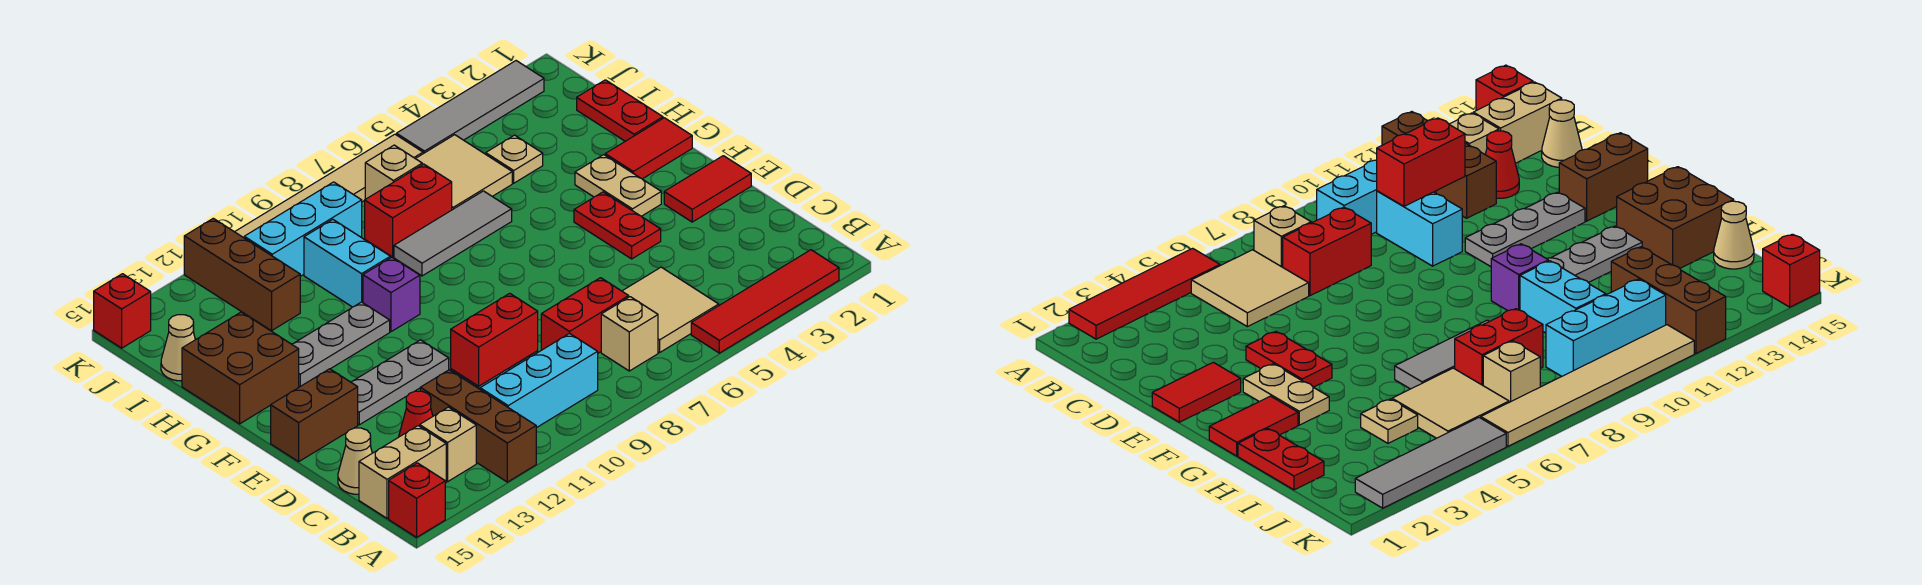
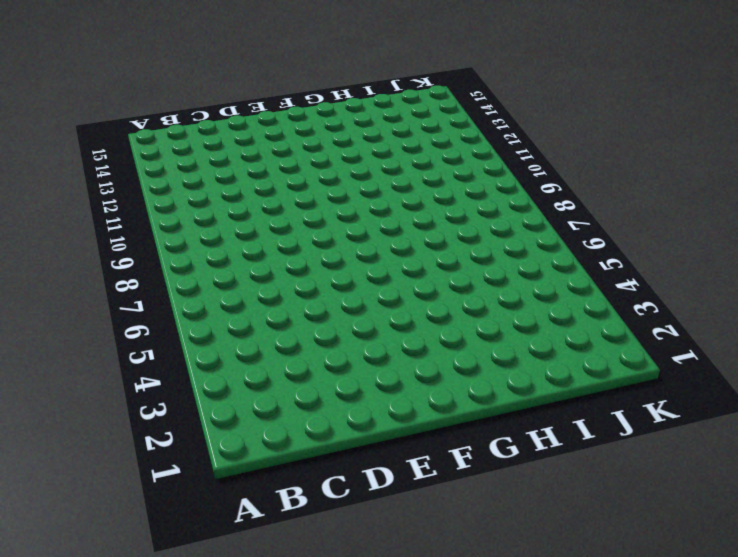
none -> red tile A2:A5 level 1
none -> brown brick A12:C12 level 1
none -> red brick A15 level 1
none -> tan tile B5:C6 level 1

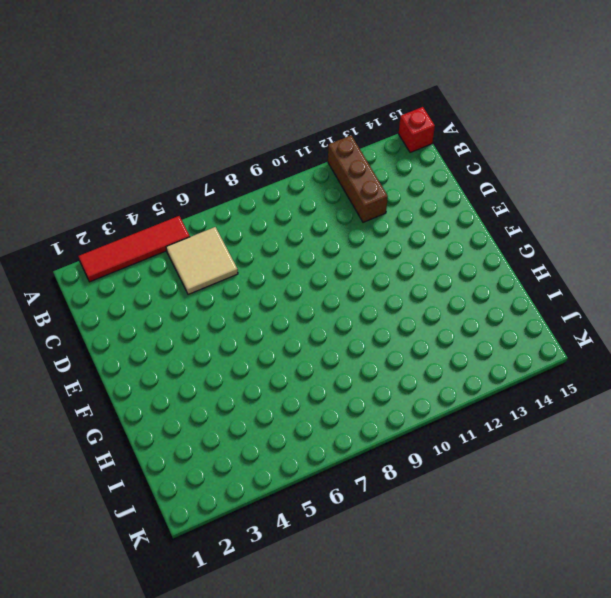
none -> tan brick B7 level 1
none -> cyan brick B9:B11 level 1
none -> tan brick B13 level 1
none -> tan brick B14:B15 level 1

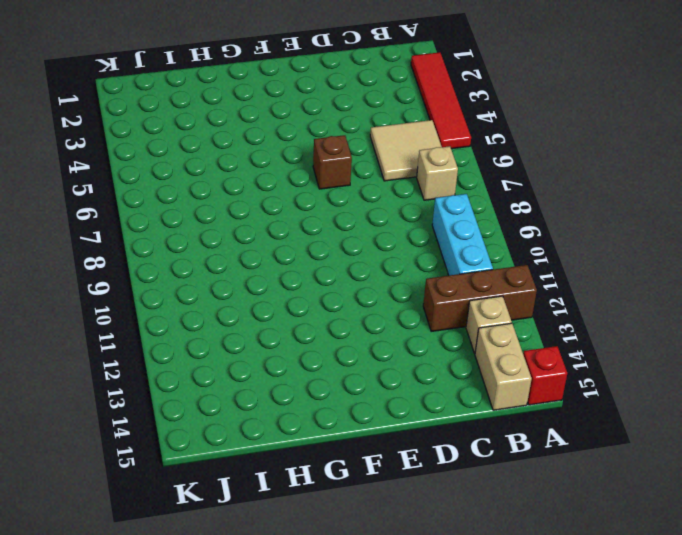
brown brick E6 level 1 -> none
none -> red brick C7:C8 level 1
none -> cyan brick C10:D10 level 1
none -> red cone C13 level 1
none -> tan cone C15 level 1

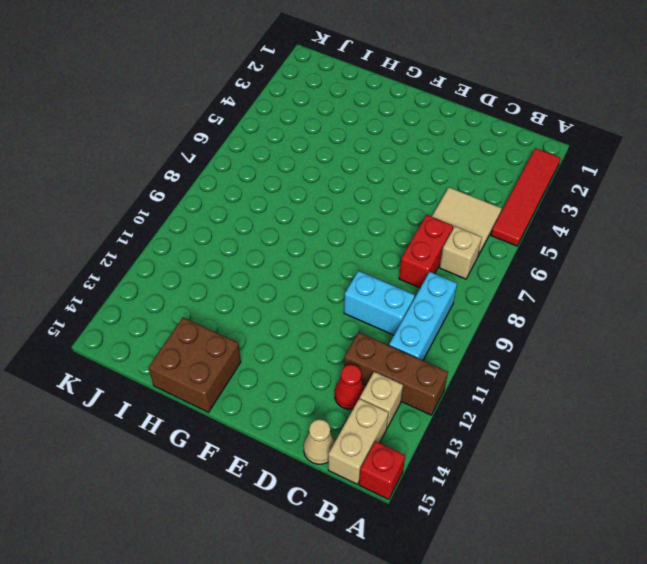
none -> red tile E1:E2 level 1
none -> red plate E4:F4 level 1
none -> grey plate E11:E13 level 1
none -> brown brick E14:E15 level 1

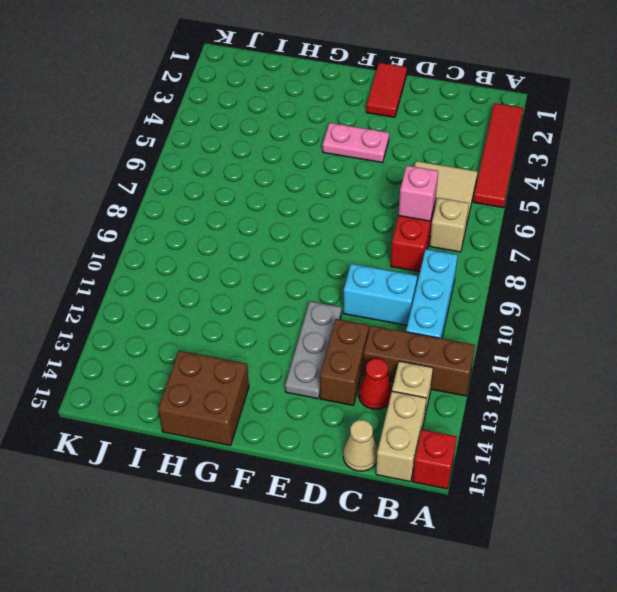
pink brick C7 level 2 -> none
brown brick D12:D13 level 1 -> brown brick E14:E15 level 1
pink plate E4:F4 level 1 -> red plate E4:F4 level 1
none -> tan plate F3:G3 level 1
none -> red tile G1:G2 level 1
none -> purple brick G10 level 1
none -> grey plate G11:G13 level 1

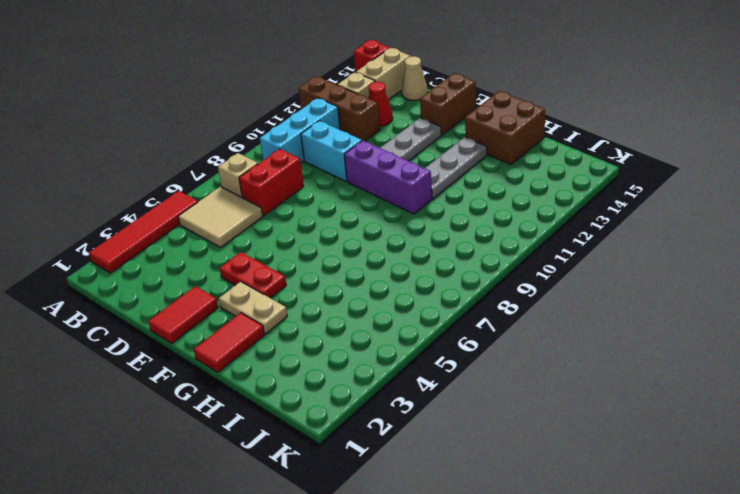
purple brick E10:G10 level 1 -> purple brick G10 level 1
none -> red plate H1:I1 level 1
none -> grey tile H6:H8 level 1
none -> cyan brick H10:I10 level 1
none -> tan plate I4 level 1

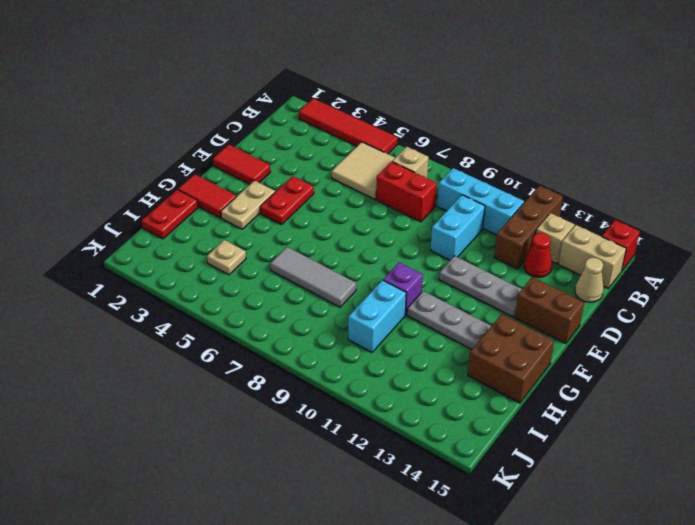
none -> tan tile I5:J6 level 1
none -> red brick I7:I8 level 1
none -> brown brick I12:K12 level 1
none -> tan cone I15 level 1

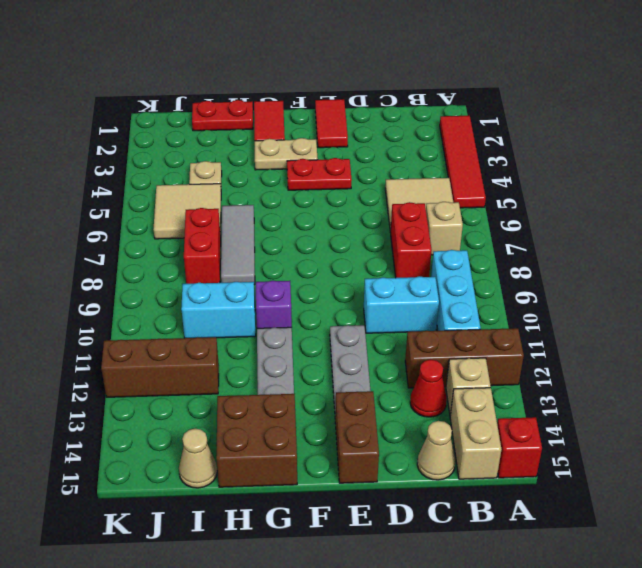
none -> tan brick J7 level 1
none -> cyan brick J9:J11 level 1
none -> grey tile K2:K5 level 1
none -> tan tile K6:K11 level 1

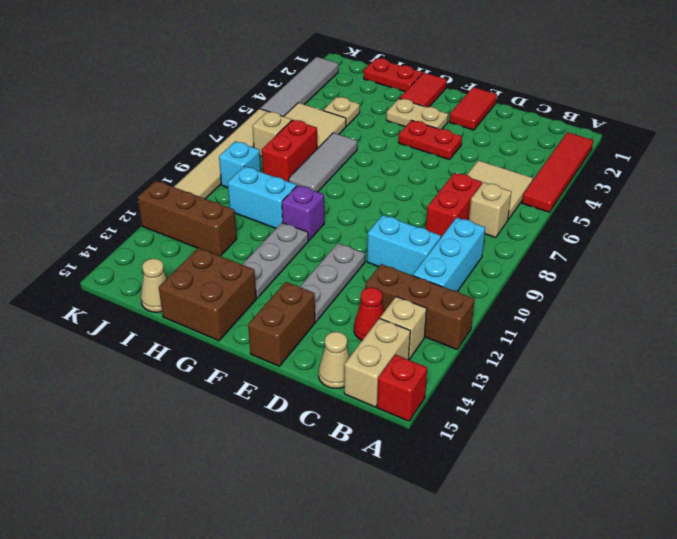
cyan brick J9 level 1 -> cyan brick J9:J11 level 1
none -> red brick K15 level 1
none -> red brick C10:C11 level 2

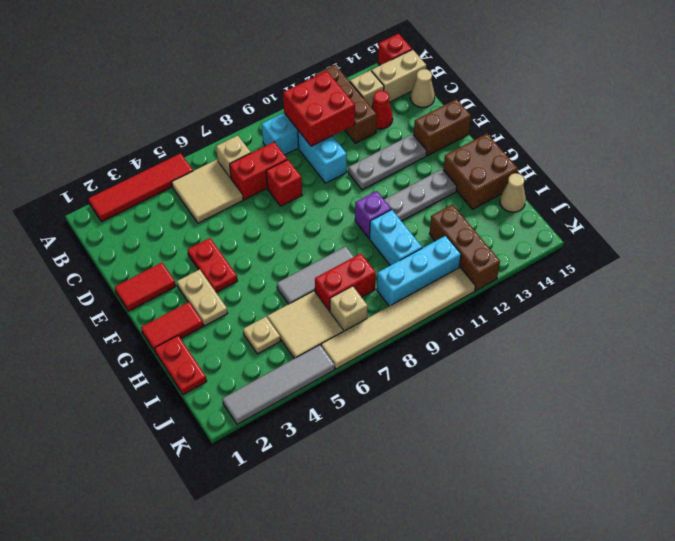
red brick B10:C11 level 2 -> red brick C10:C11 level 2
red brick D8 level 1 -> red brick K15 level 1

